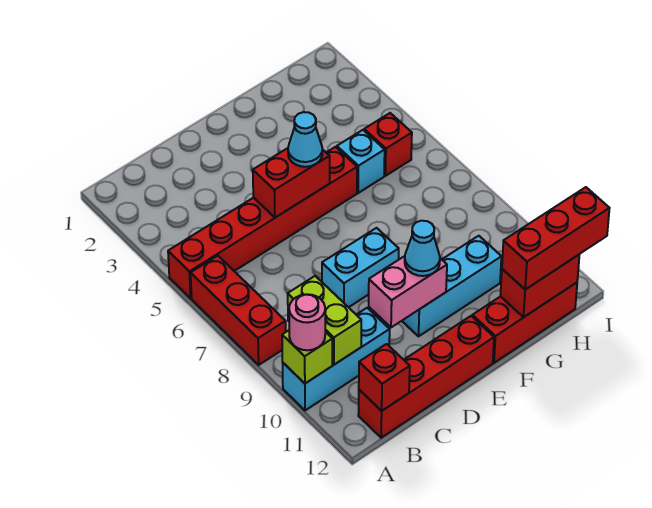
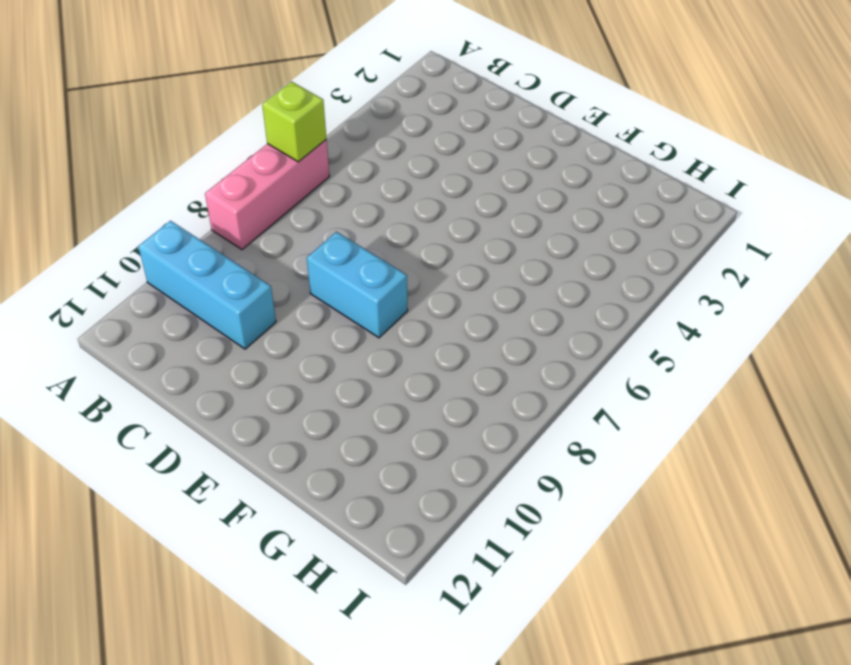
pink brick A6:A8 level 1 -> red brick A6:A8 level 1
lime brick A6 level 2 -> lime brick A10 level 2
none -> red brick A5:F5 level 1
none -> red brick B12:E12 level 1
none -> cyan brick E10:G10 level 1

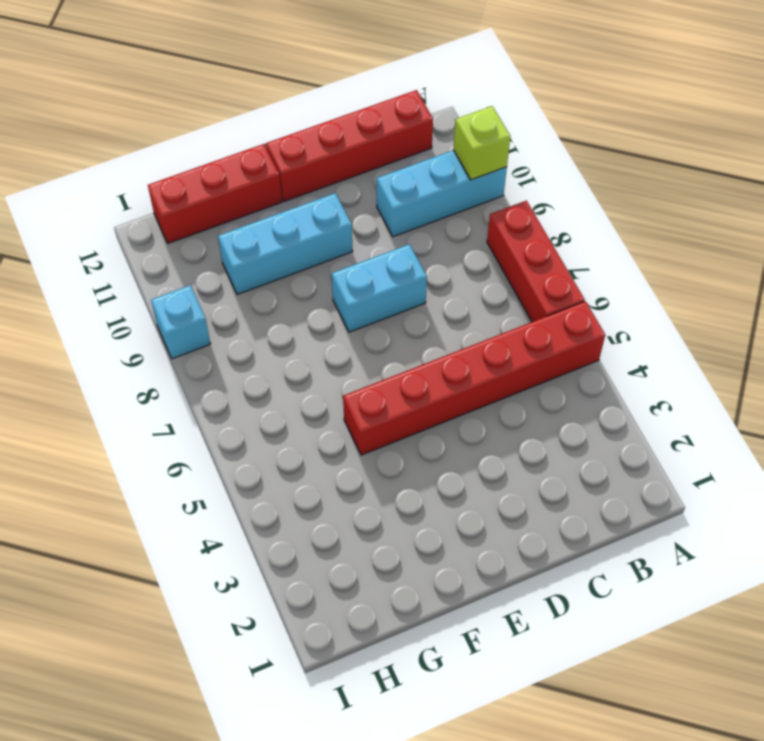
cyan brick I9 level 1 -> cyan brick G5 level 1
none -> red brick H5 level 1
none -> lime brick B9:B10 level 2
none -> red brick B12 level 2

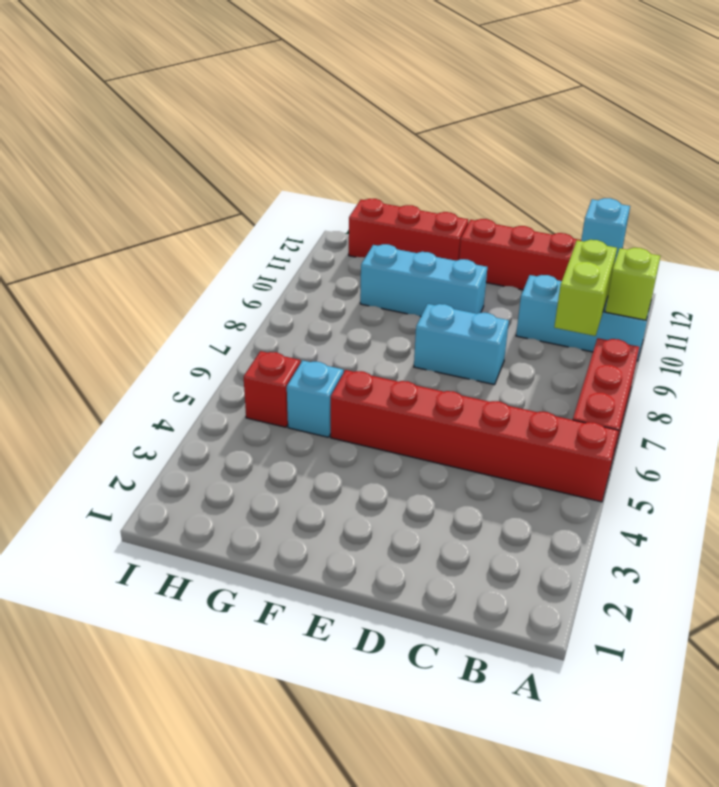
cyan brick B12 level 2 -> red brick B12 level 2
none -> red brick D5:E5 level 2
none -> pink brick D10:E10 level 2
none -> red brick G12:H12 level 2

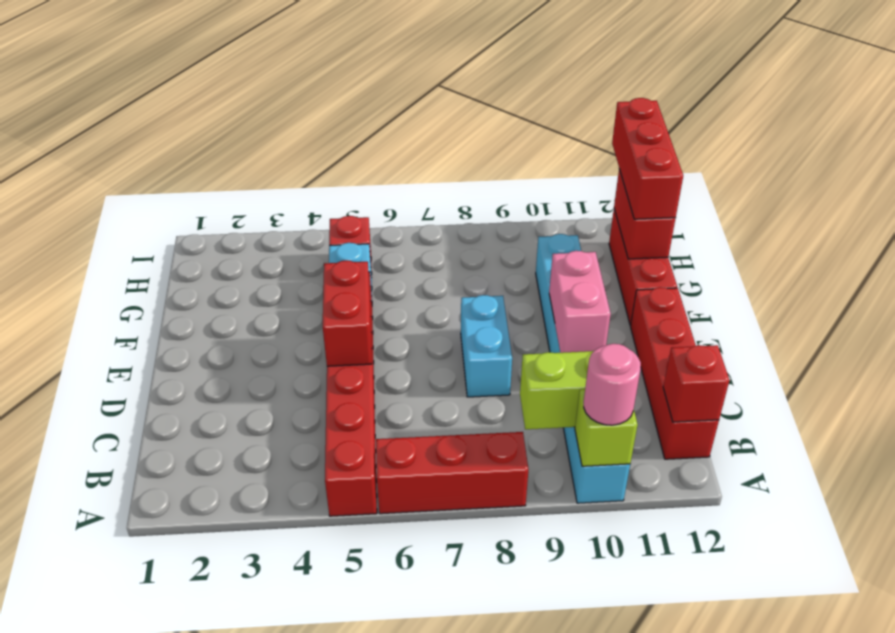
none -> cyan cone E5 level 3
none -> cyan cone E10 level 3

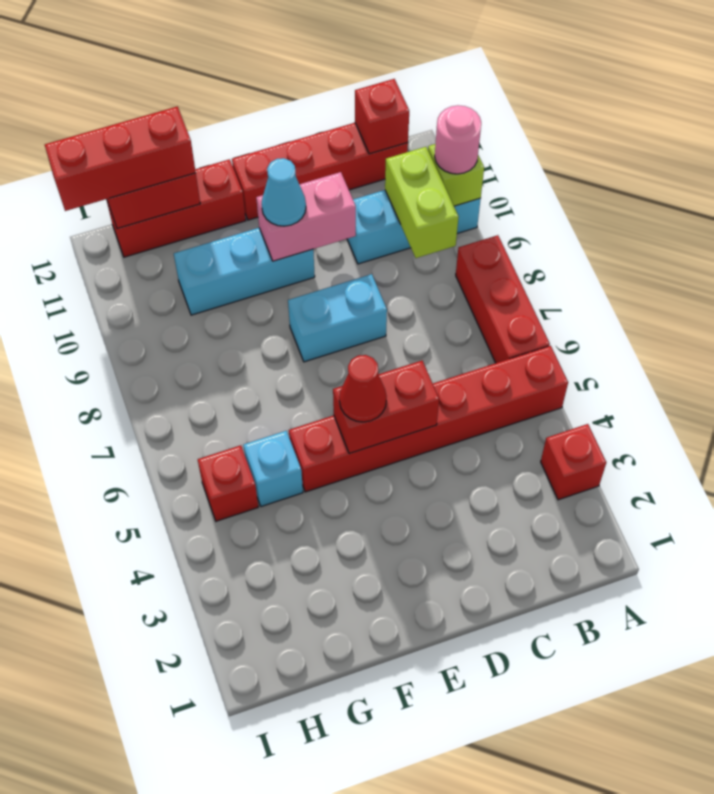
red brick A3 level 1 -> none
red cone E5 level 3 -> cyan cone E5 level 3

